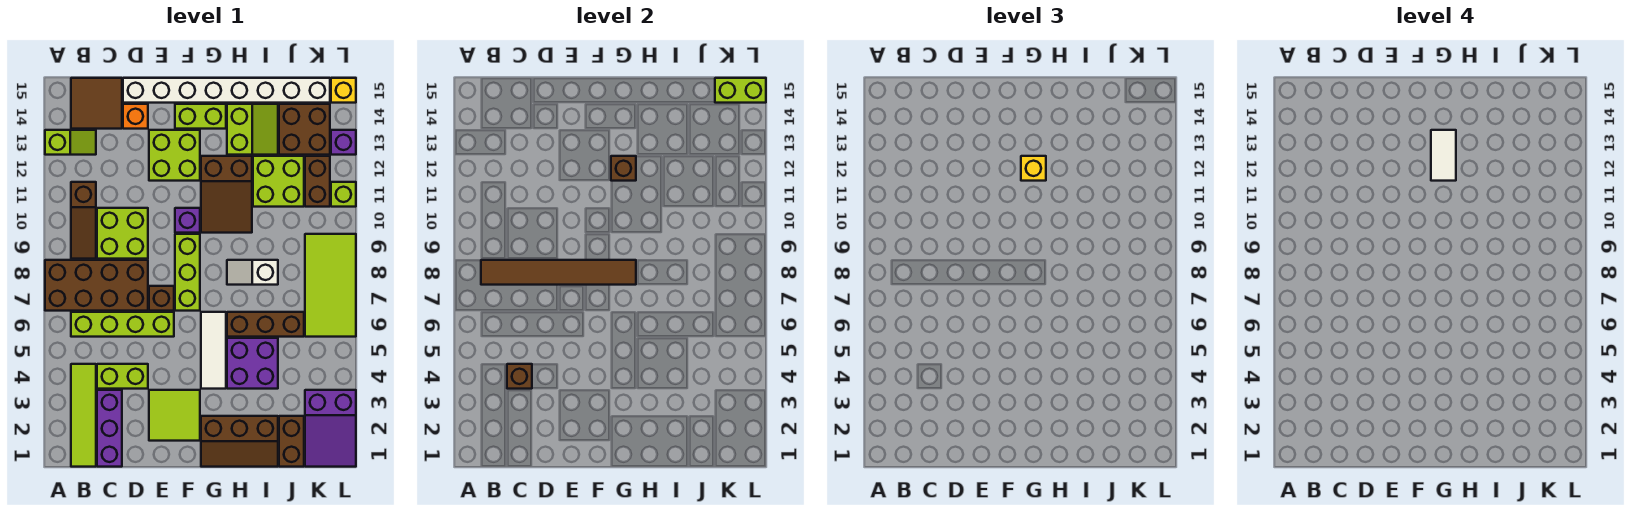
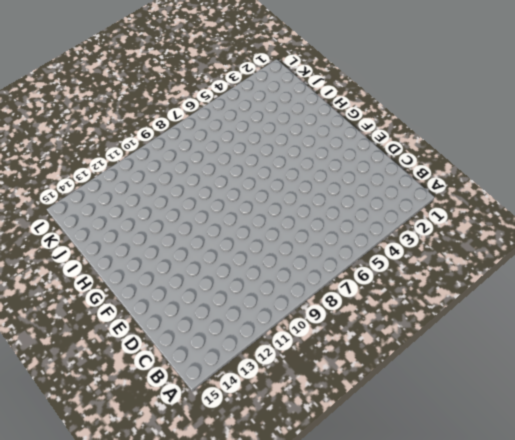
none -> brown brick A7:D8 level 1
none -> lime slope A13:B13 level 1 top A
none -> lime tile B1:B4 level 1
none -> lime brick B6:E6 level 1

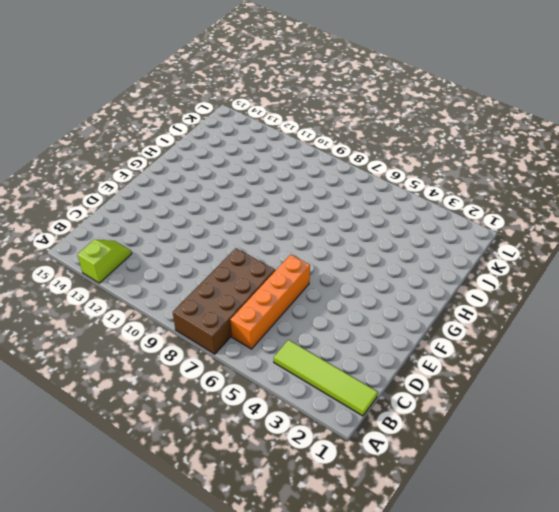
orange brick B6:E6 level 1 -> lime brick B6:E6 level 1
none -> brown slope B9:B11 level 1 top 11
none -> brown tile B14:C15 level 1
none -> purple brick C1:C3 level 1
none -> lime brick C4:D4 level 1

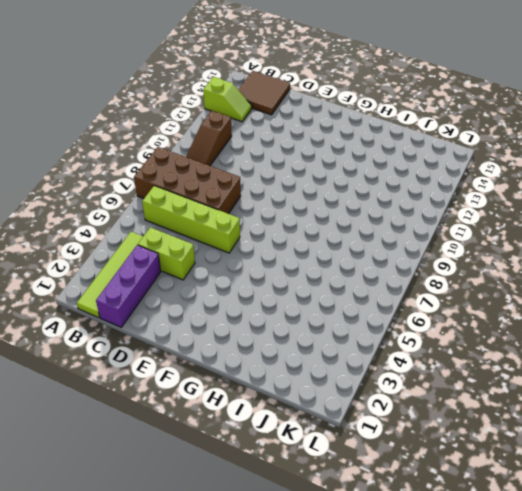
none -> lime brick C9:D10 level 1
none -> orange brick D14 level 1
none -> white brick D15:K15 level 1
none -> lime tile E2:F3 level 1

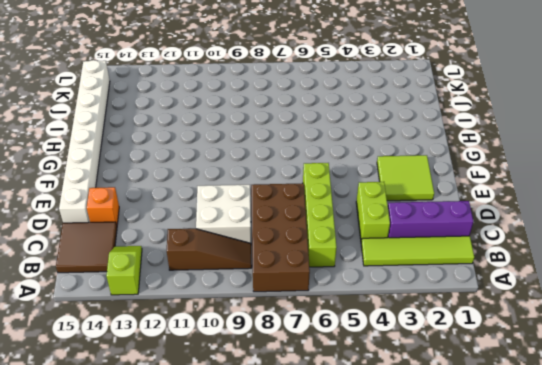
white brick C9:D10 level 1 -> lime brick C9:D10 level 1
none -> brown brick E7 level 1
none -> lime brick E12:F13 level 1
none -> lime brick F7:F9 level 1
none -> purple brick F10 level 1

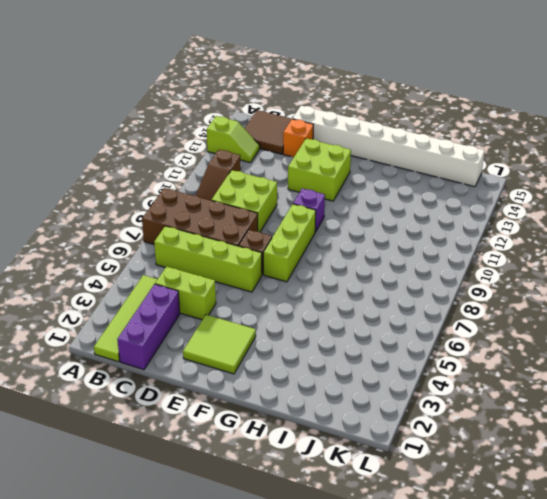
none -> lime brick F14:G14 level 1
none -> brown slope G1:I2 level 1 top 2
none -> white tile G4:G6 level 1
none -> brown slope G10:H12 level 1 top 12

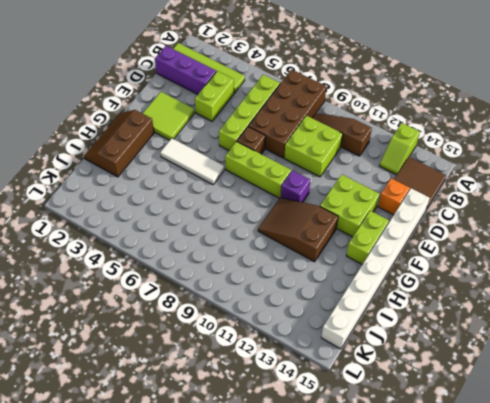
none -> purple brick H4:I5 level 1
none -> brown brick H6:J6 level 1
none -> white slope H8:I8 level 1 top I
none -> lime slope H13:I14 level 1 top H

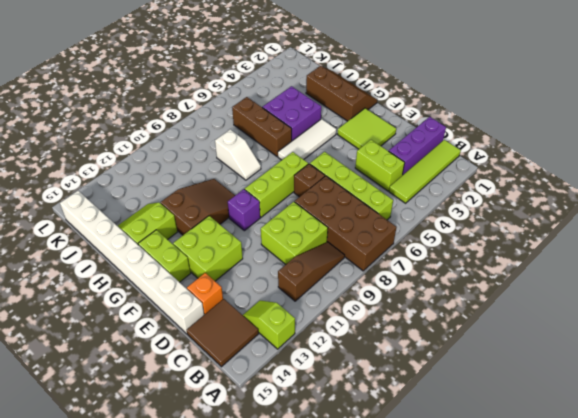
none -> lime brick I11:J12 level 1
none -> brown brick J1:J2 level 1
none -> brown brick J13:K14 level 1
none -> purple slope K1:L3 level 1 top 3

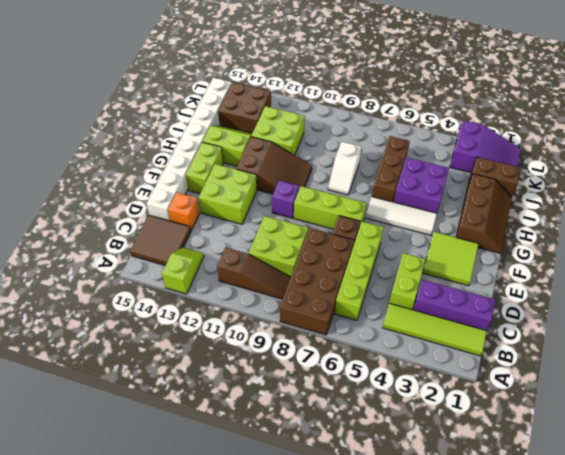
none -> lime tile K6:L9 level 1
none -> brown brick K11:K12 level 1
none -> lime brick L11 level 1
none -> purple brick L13 level 1

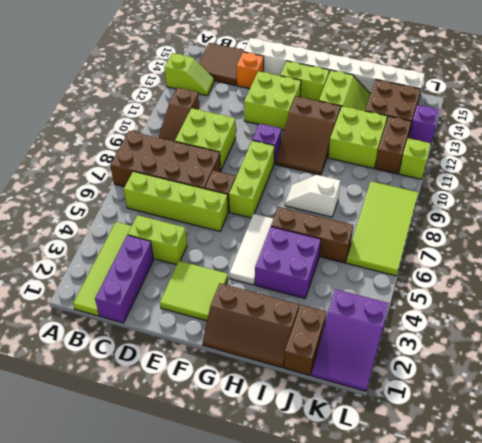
none -> yellow brick L15 level 1
none -> brown tile B8:G8 level 2
none -> brown brick C4 level 2
none -> brown brick G12 level 2

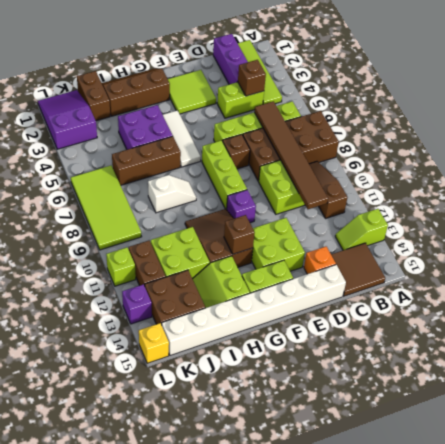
brown tile C6:C11 level 2 -> brown tile B8:G8 level 2
none -> lime brick K15:L15 level 2
none -> yellow brick G12 level 3
none -> white tile G12:G13 level 4

